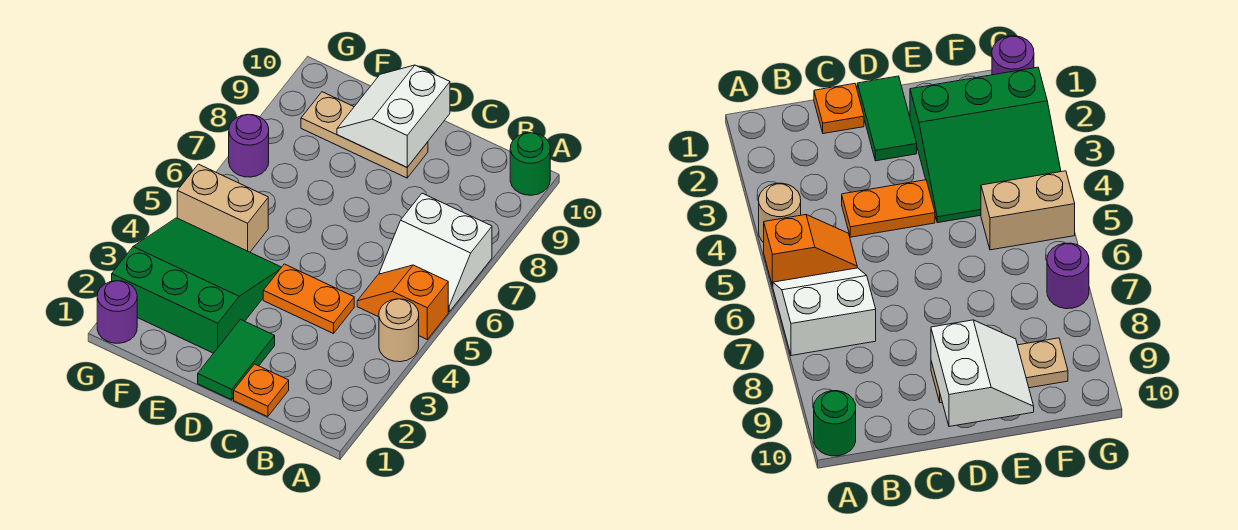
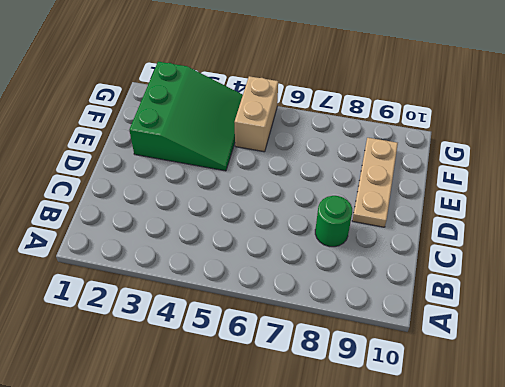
green round brick C8 level 1 -> green round brick A10 level 1
none -> tan round brick A4 level 1
none -> orange slope A5:B5 level 1 top A
none -> white slope A6:B7 level 1 top 7

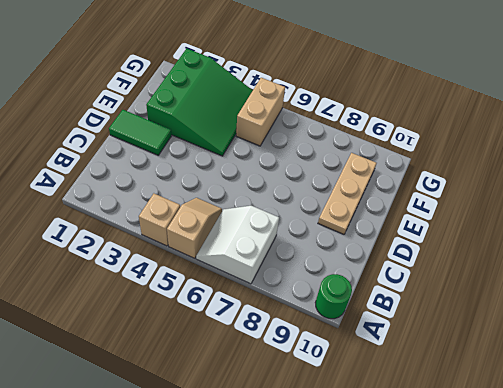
tan brick A4 level 1 -> tan round brick A4 level 1
tan slope A5:B5 level 1 top A -> orange slope A5:B5 level 1 top A
none -> orange plate C1 level 1
none -> orange plate C4:D4 level 1
none -> purple round brick G1 level 1

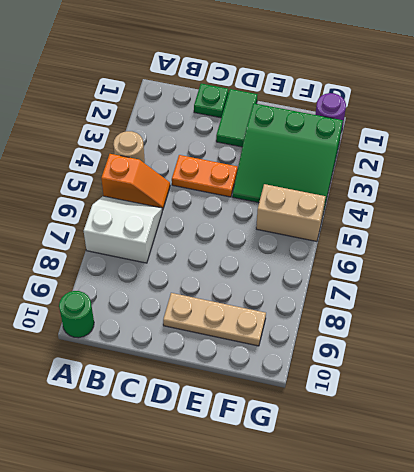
green plate C1 level 1 -> orange plate C1 level 1
none -> purple round brick G7 level 1
none -> white slope D9:E10 level 2 top D

